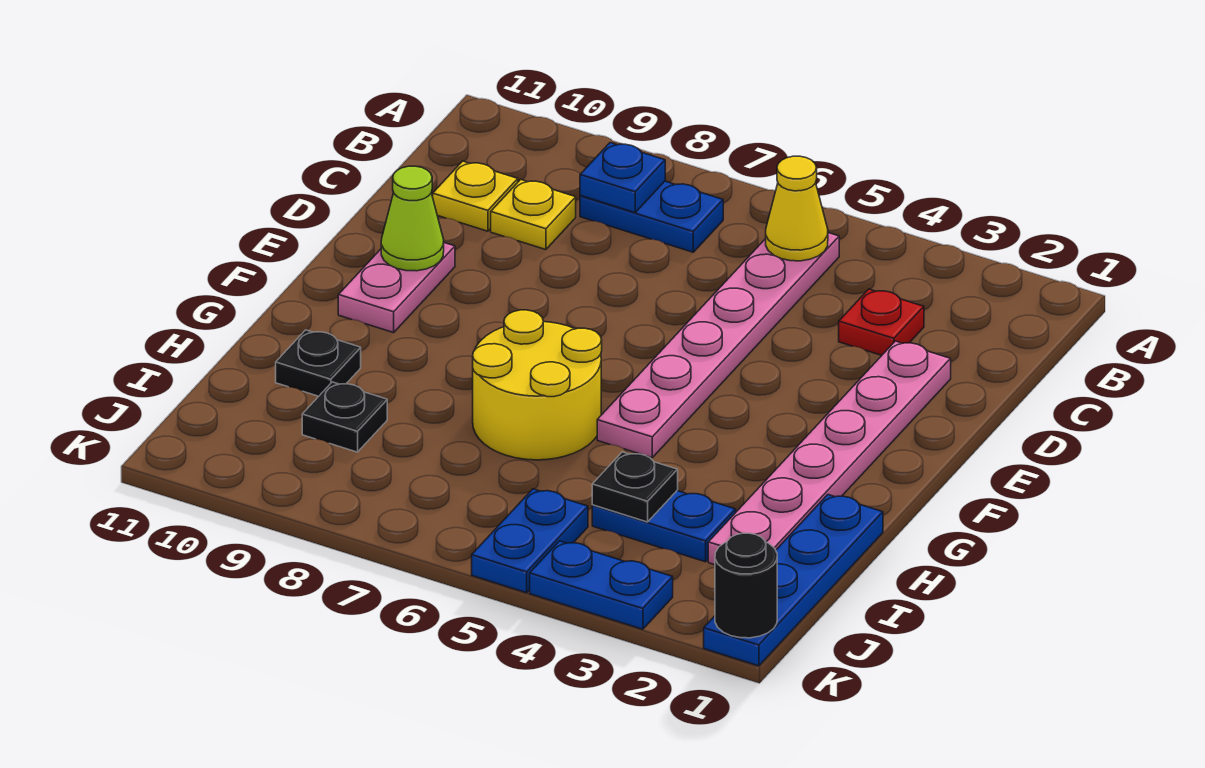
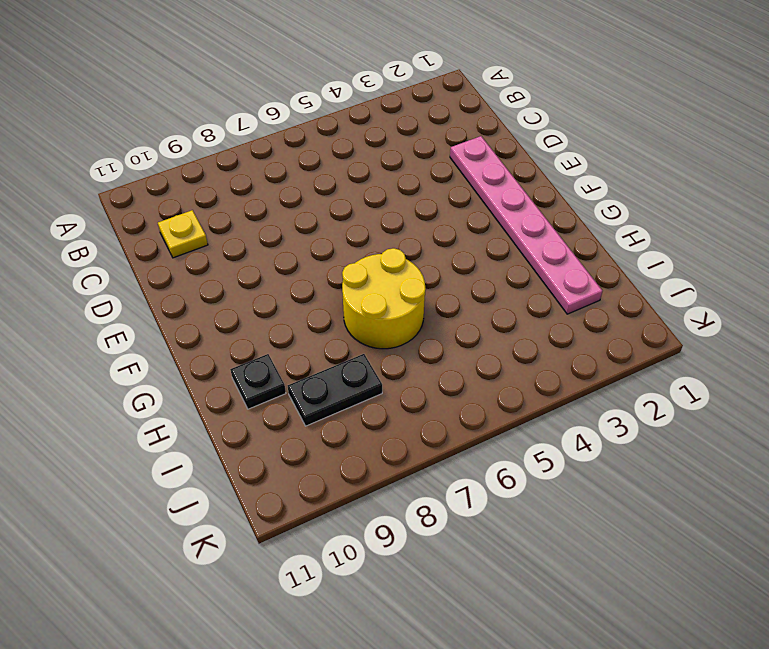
black plate I8:I9 level 1 -> black plate I9 level 1
none -> pink plate B5:G5 level 1
none -> blue plate B7:B8 level 1
none -> red plate C3 level 1

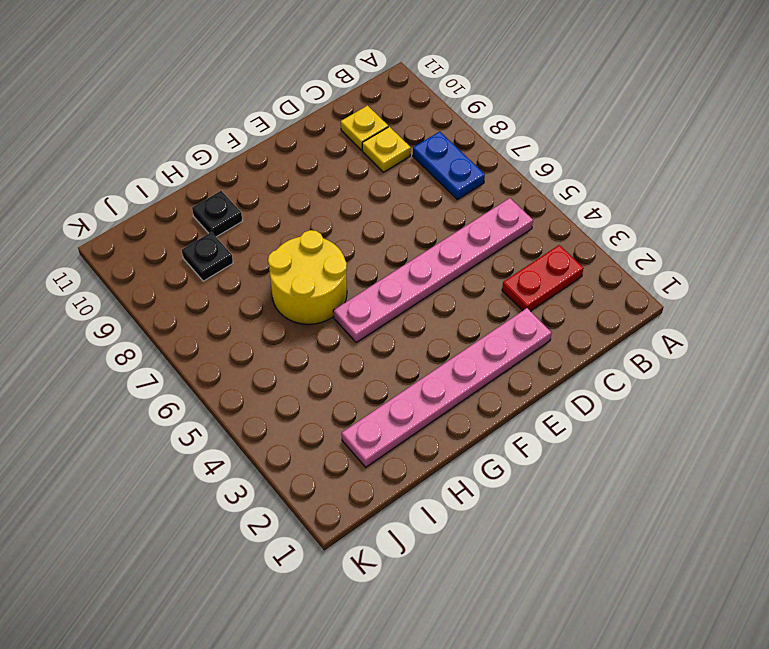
red plate B3:C3 level 1 -> red plate C3 level 1
none -> pink plate E10:F10 level 1
none -> blue plate H1:K1 level 1
none -> blue plate I3:I4 level 1

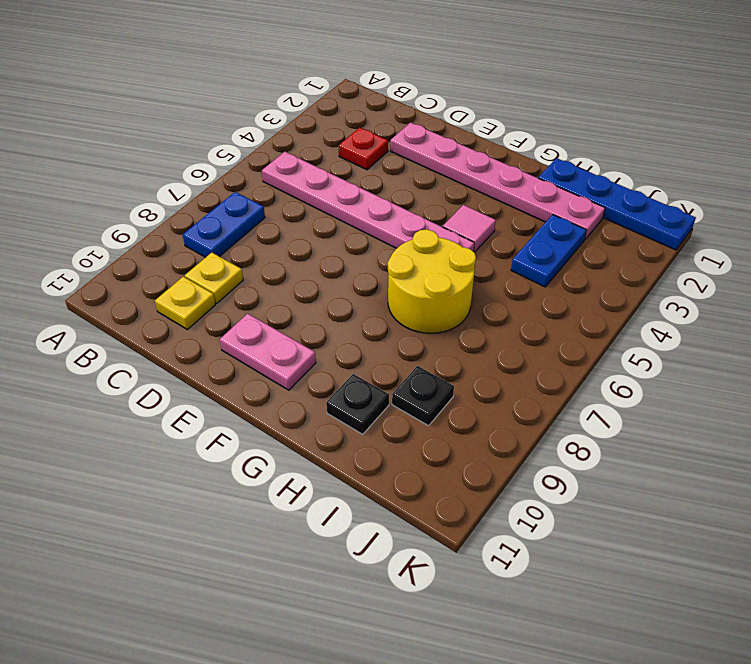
pink tile G4 level 1 -> none
none -> blue plate J5:K5 level 1
none -> blue plate K3:K4 level 1
none -> yellow cone B5 level 2

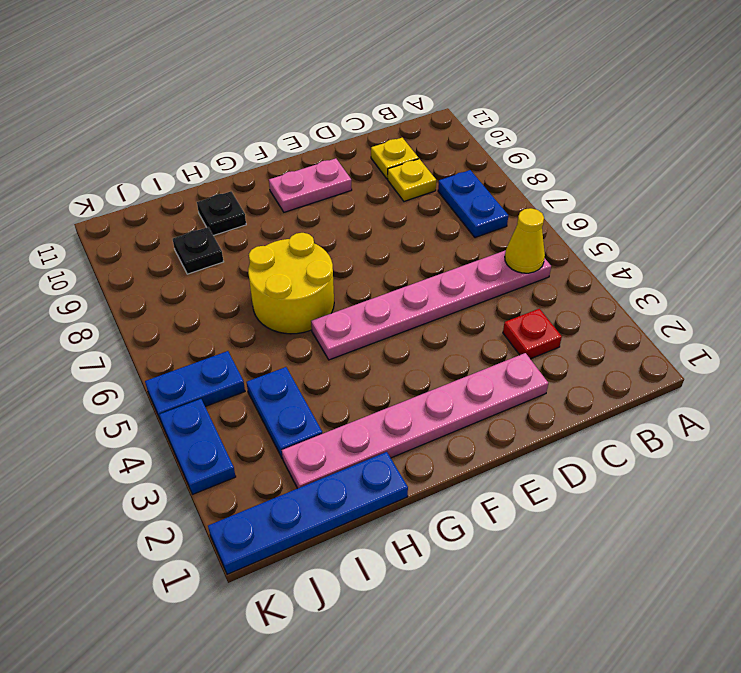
none -> blue plate B8 level 2
none -> lime cone E10 level 2
none -> black plate I4 level 2

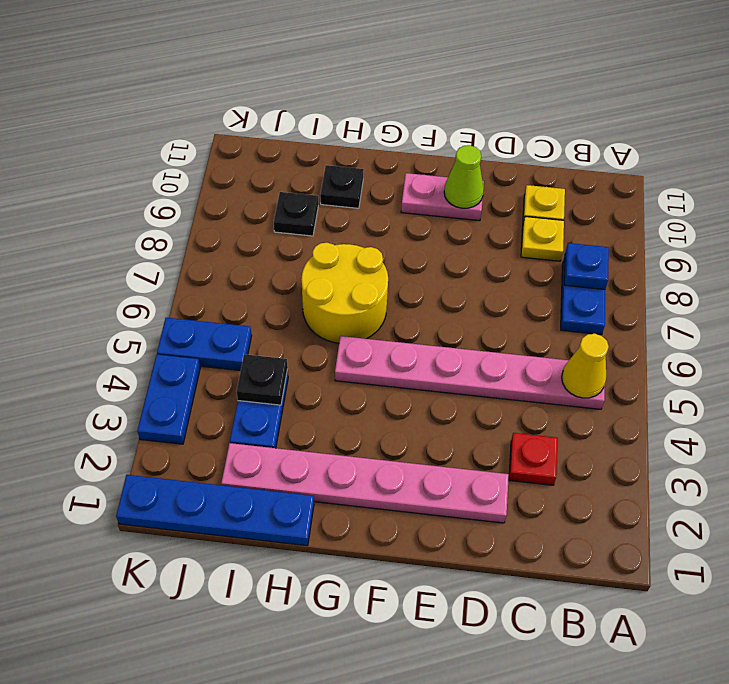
none -> black round brick K1 level 2

